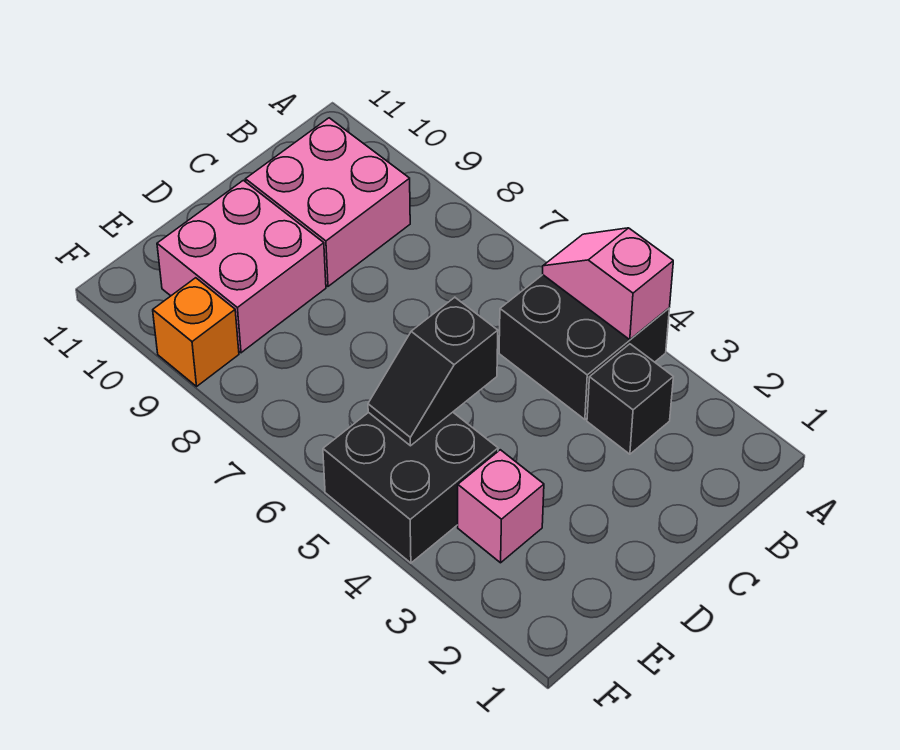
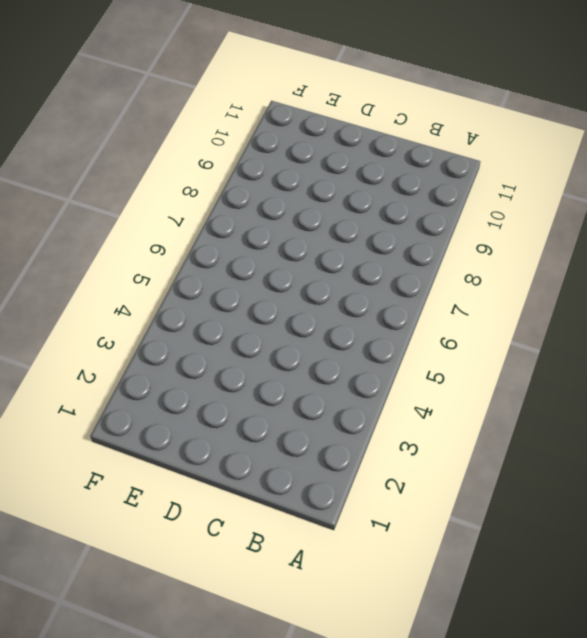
none -> black brick A4:B5 level 1
none -> black brick B3 level 1

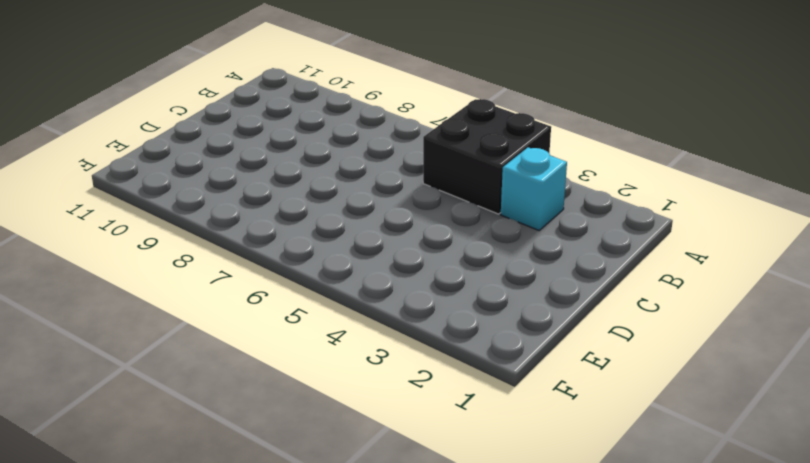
cyan brick B3 level 1 -> black brick B3 level 1
none -> pink brick B9:C10 level 1
none -> pink brick D9:E10 level 1

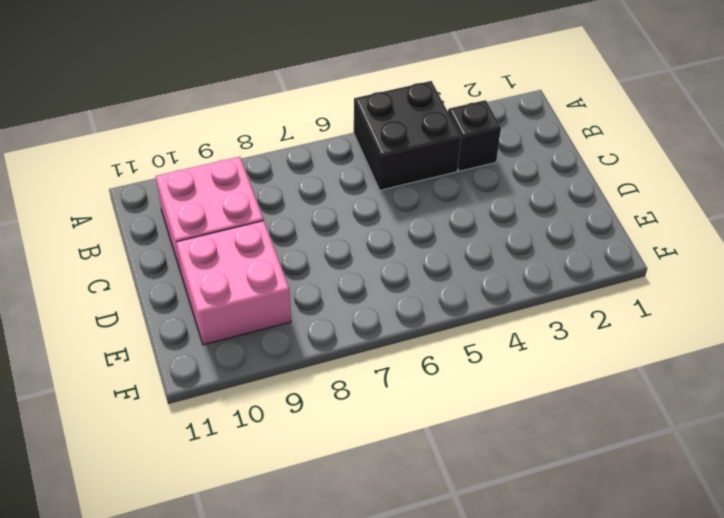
none -> pink brick E3 level 1
none -> black brick E4:F5 level 1

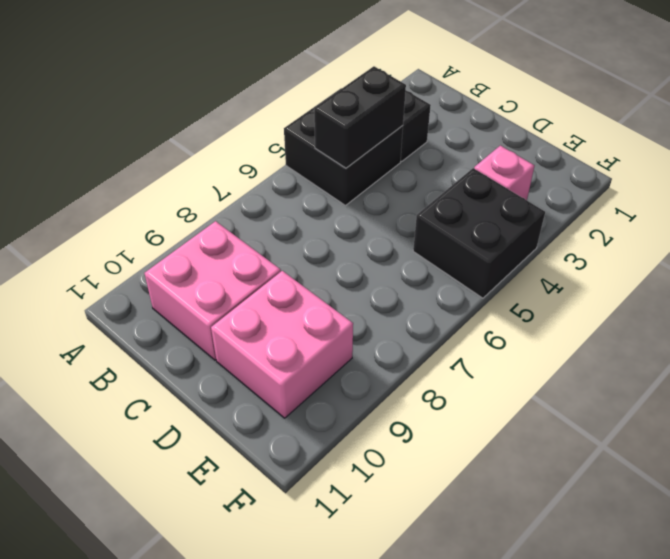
black brick B4:B5 level 2 -> none
none -> orange brick F9 level 1
none -> pink slope A4:A5 level 2 top 4

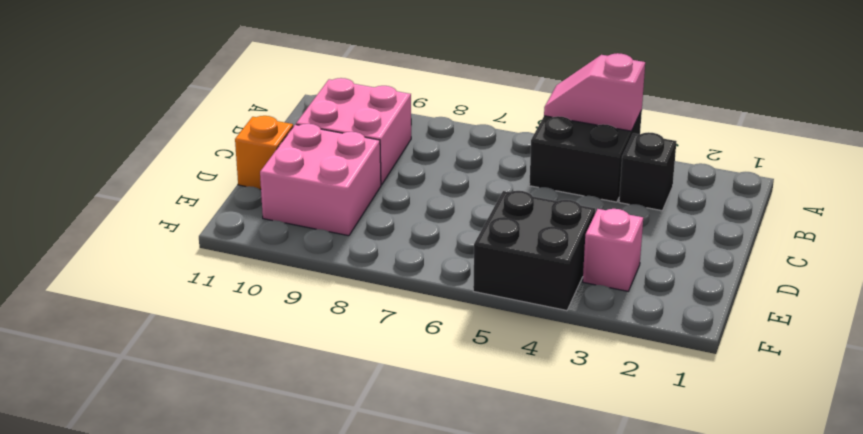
orange brick D11 level 1 -> orange brick F9 level 1
none -> black slope D5:E5 level 2 top D

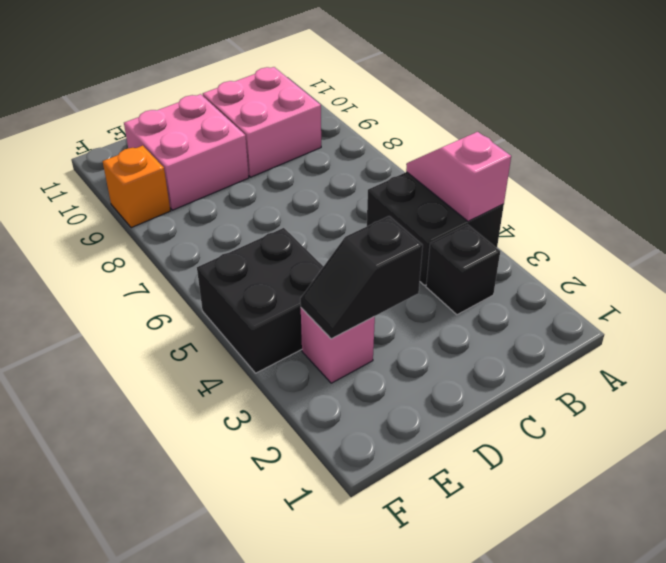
black slope D3:E3 level 2 top D -> black slope D5:E5 level 2 top D

